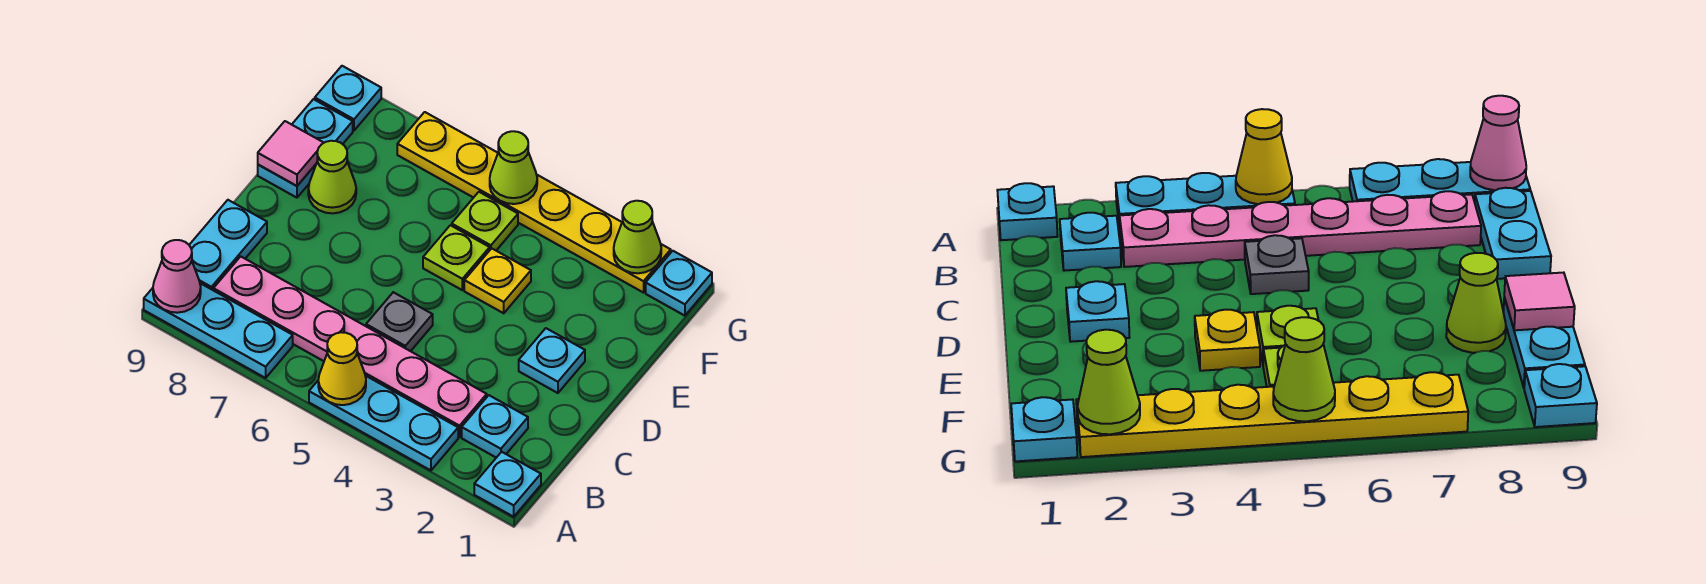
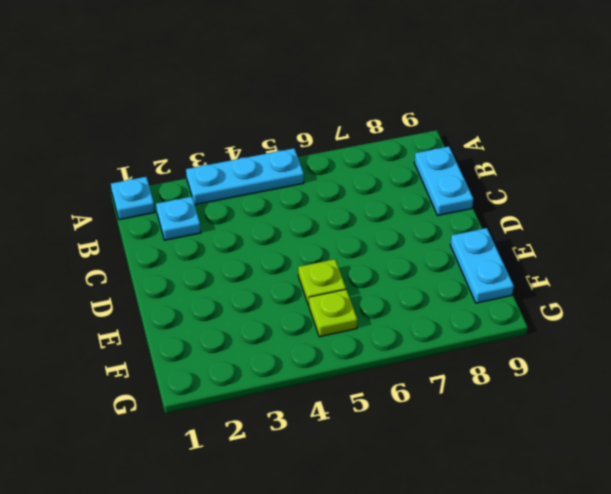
none -> cyan plate A7:A9 level 1
none -> pink plate B3:B8 level 1
none -> grey plate C5 level 1

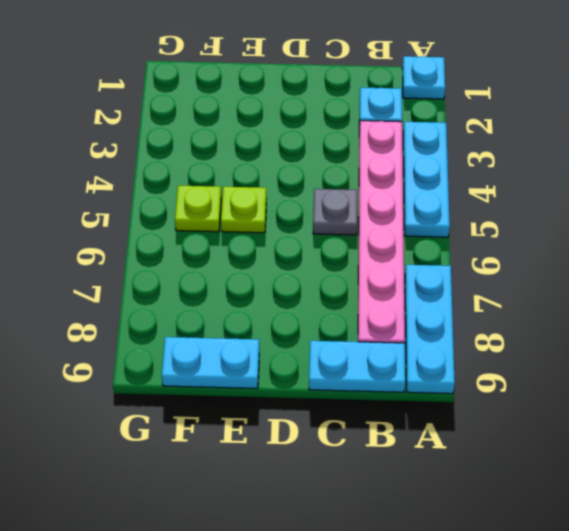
none -> cyan plate D2 level 1
none -> yellow plate E4 level 1
none -> lime cone E8 level 1

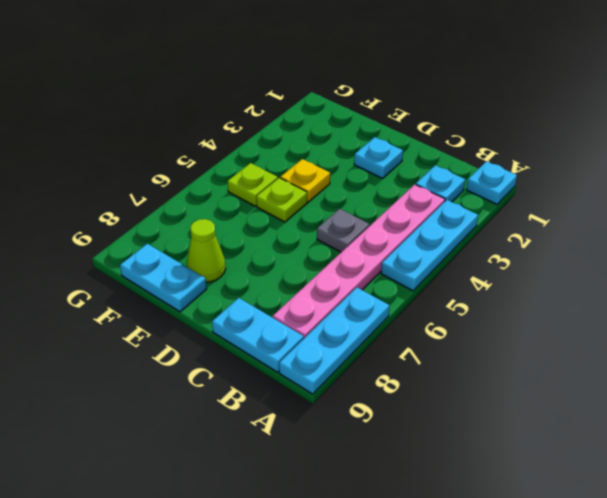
none -> cyan plate G1 level 1
none -> yellow plate G2:G7 level 1
none -> cyan plate G9 level 1

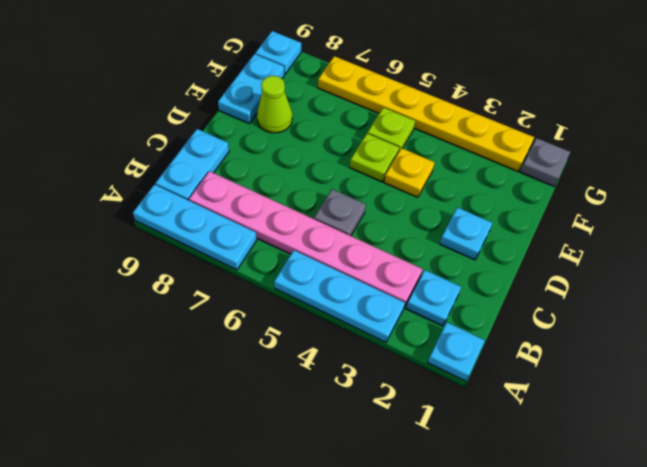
grey plate G1 level 1 -> cyan plate G1 level 1
none -> yellow cone A5 level 2
none -> pink cone A9 level 2
none -> pink tile E9 level 2

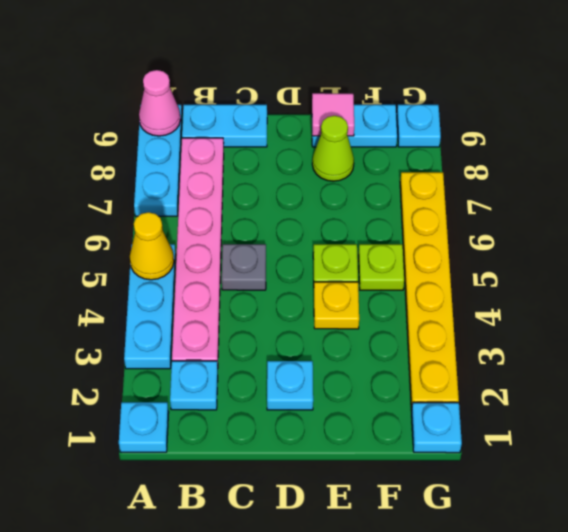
none -> lime cone G2 level 2
none -> lime cone G5 level 2

